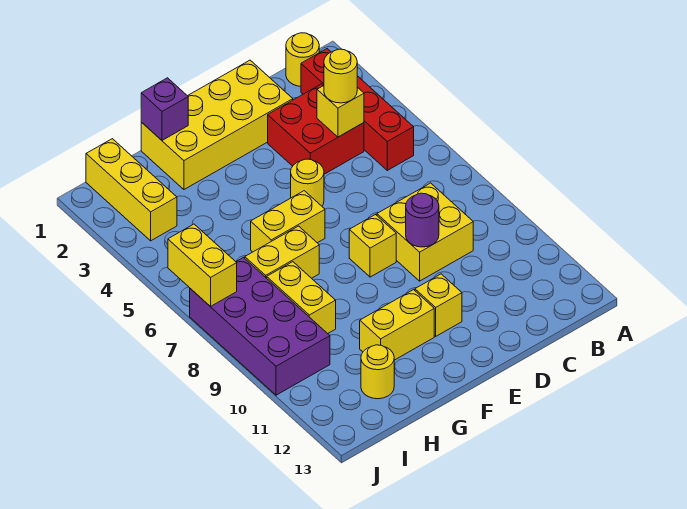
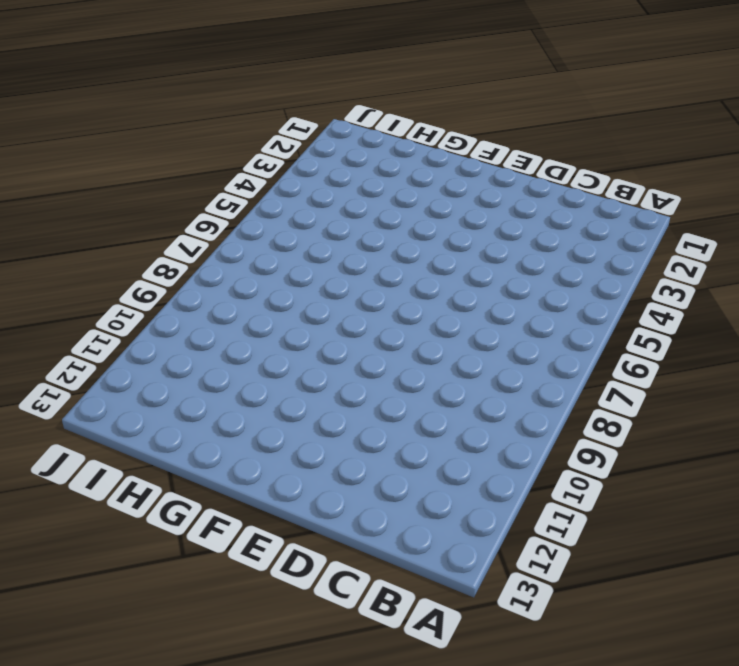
none -> yellow round brick B1 level 1
none -> red brick B2:B5 level 1
none -> red brick C3:D4 level 1

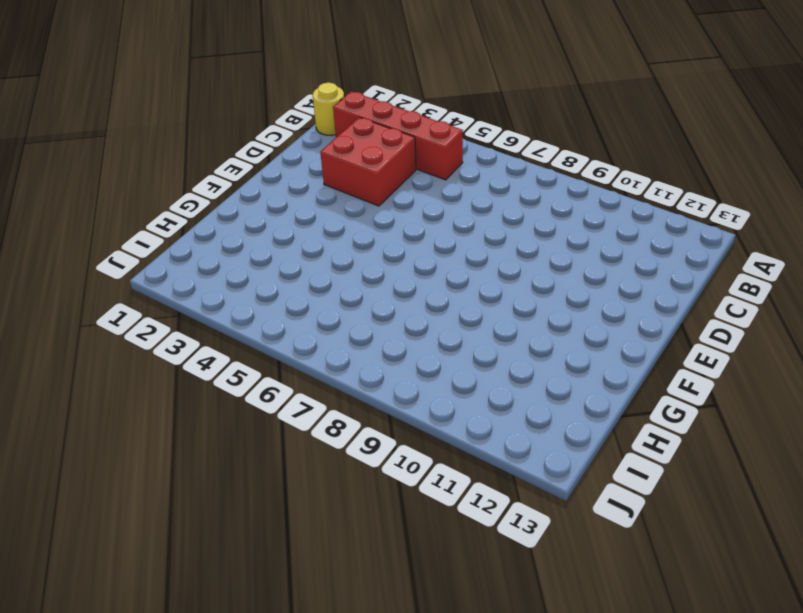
none -> yellow brick C8:D9 level 1
none -> yellow brick D1:G2 level 1
none -> yellow round brick E5 level 1

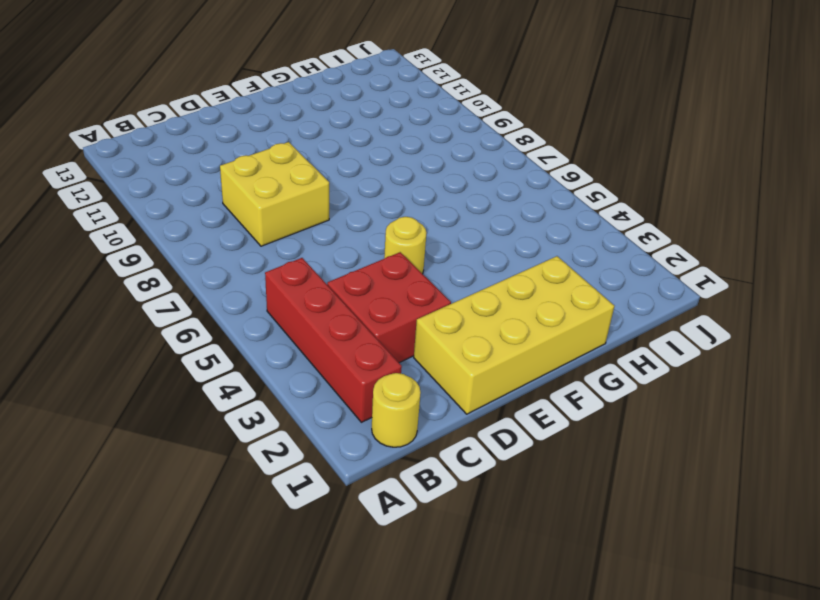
none -> yellow brick E8 level 1
none -> yellow brick E11 level 1
none -> yellow brick F6:G6 level 1

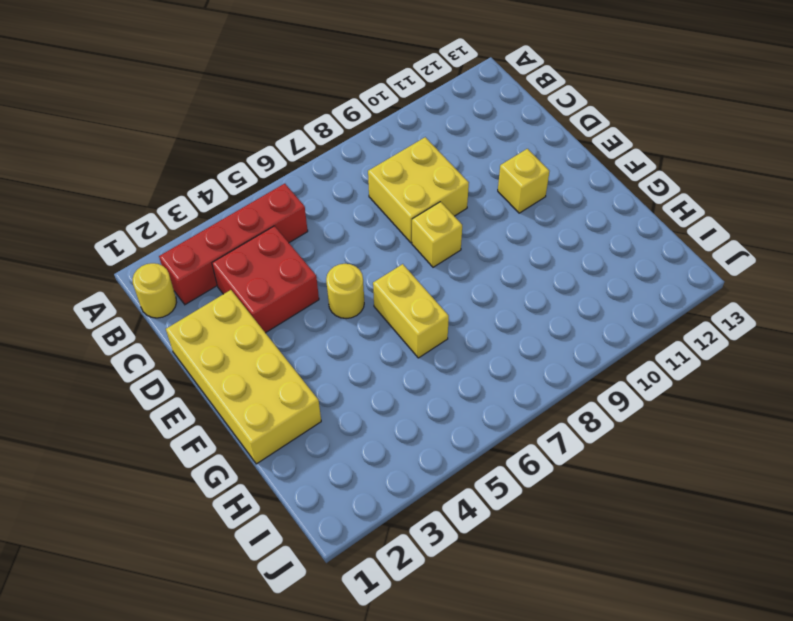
none -> yellow brick F11:G11 level 1
none -> yellow brick G7:H7 level 1
none -> yellow brick H8:H9 level 1

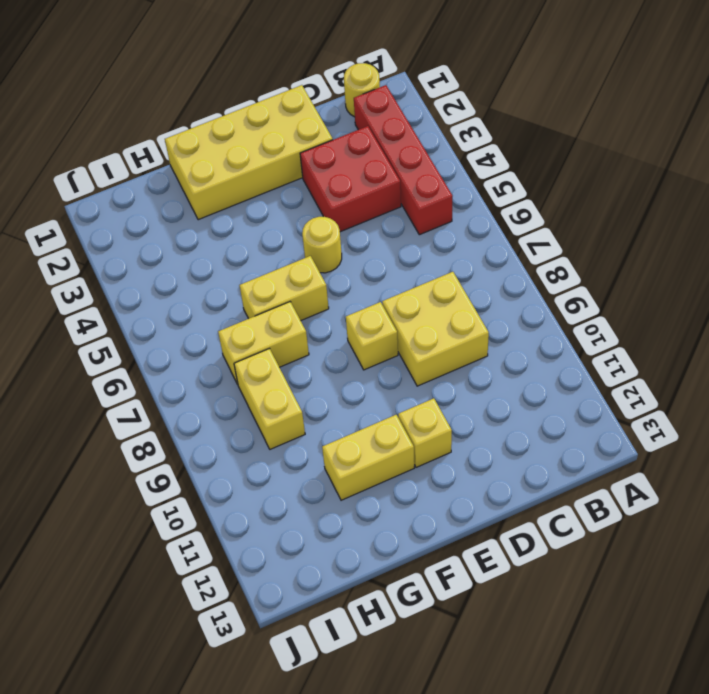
none -> yellow round brick H12 level 1
none -> yellow brick I1:I3 level 1
none -> purple brick I7:J10 level 1

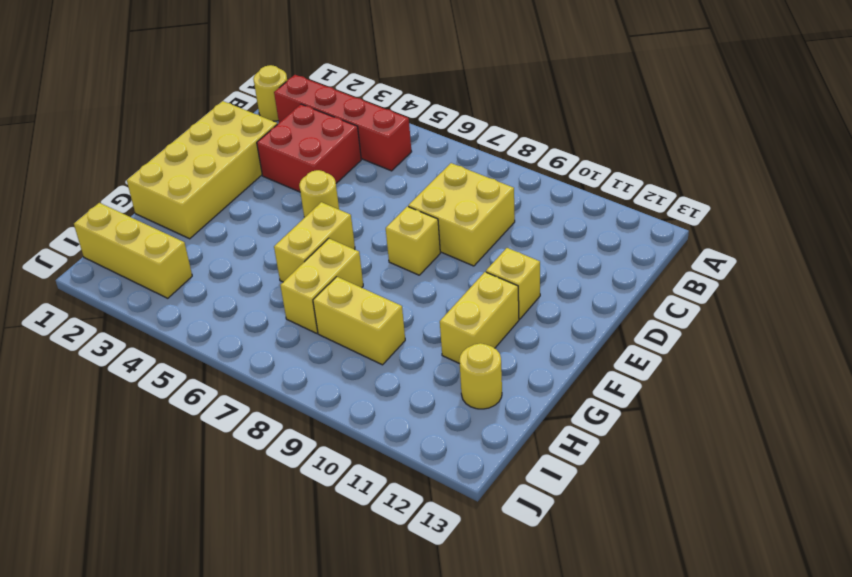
none -> purple brick I7:J10 level 1
none -> yellow brick C4 level 2
none -> purple round brick D9 level 2

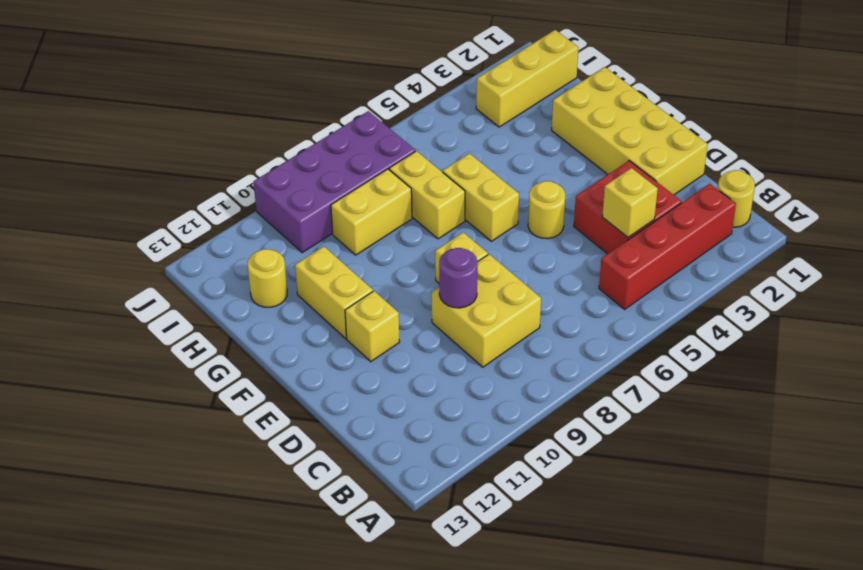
none -> purple brick G1 level 2
none -> yellow brick J6:J7 level 2
none -> yellow round brick C4 level 3

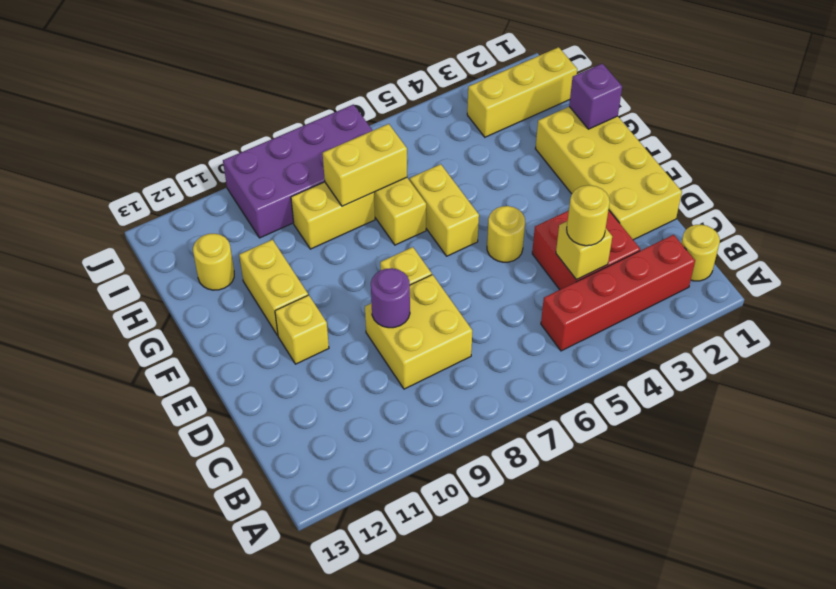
yellow brick H7:H8 level 2 -> yellow brick J6:J7 level 2

